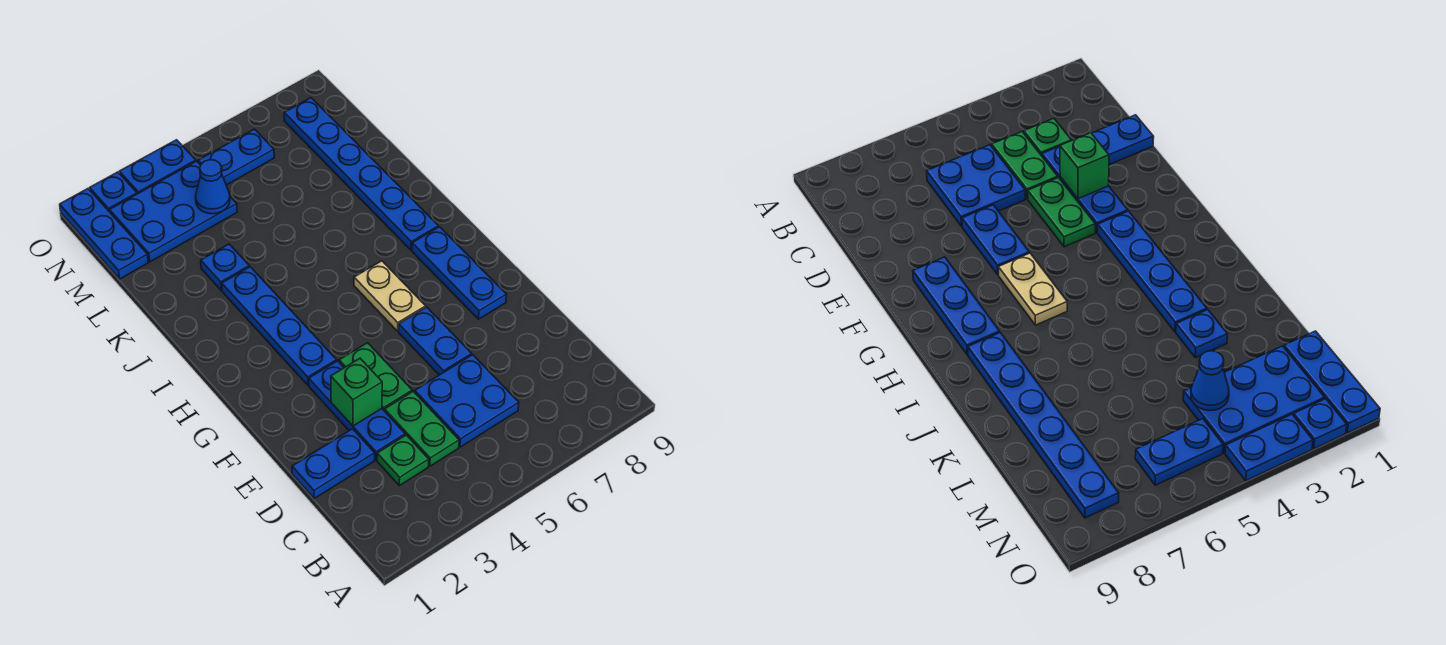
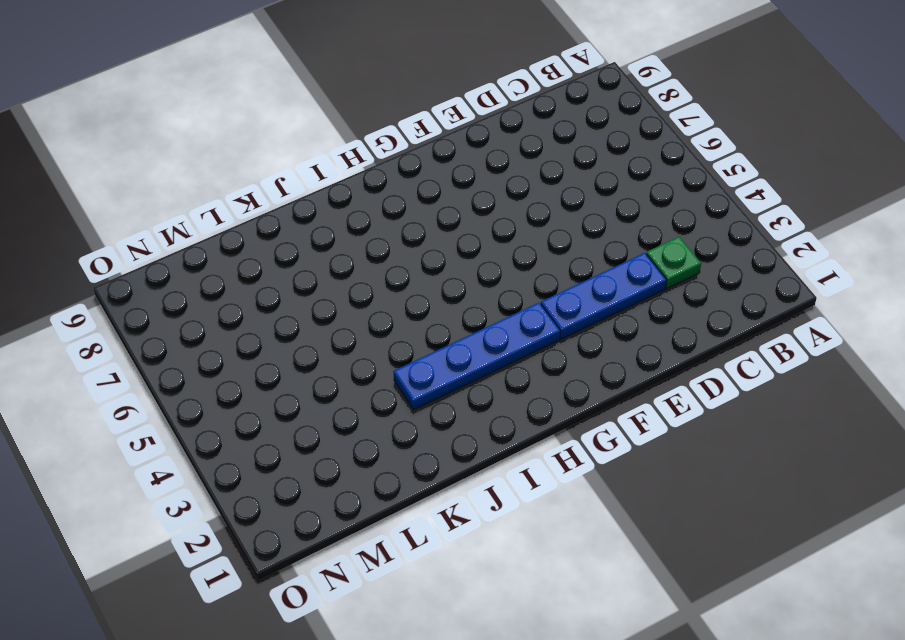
none -> green plate C4:D4 level 1
none -> blue plate C5:D6 level 1
none -> blue plate D1:D2 level 1

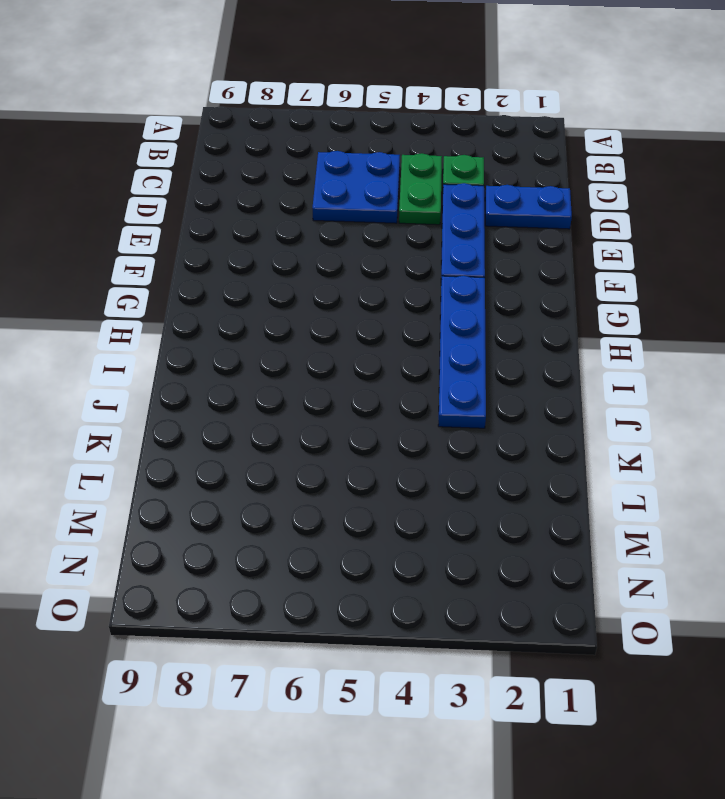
none -> green plate E4:F4 level 1
none -> blue plate E6:F6 level 1
none -> blue plate F8:H8 level 1

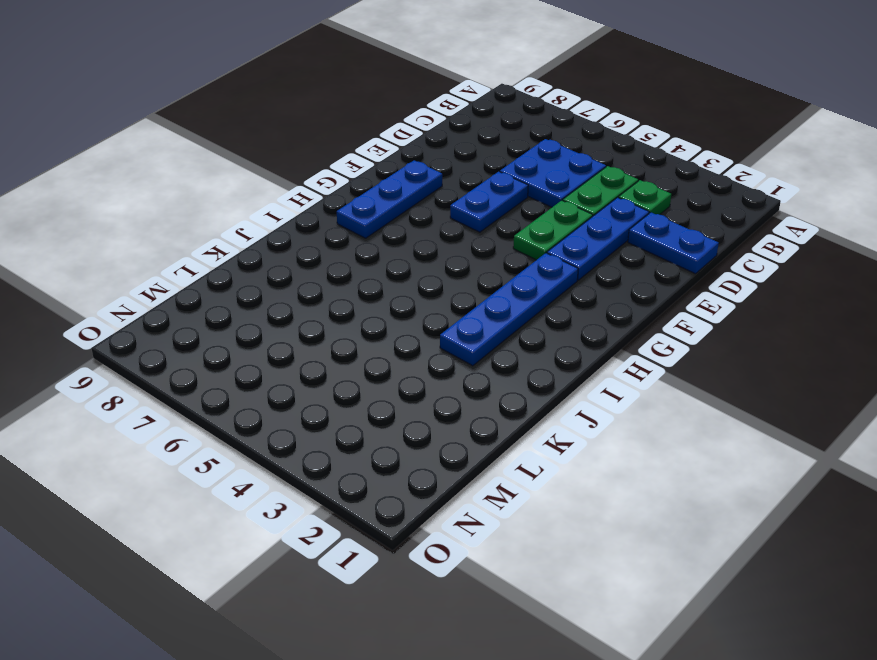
none -> tan plate G6:H6 level 1
none -> blue plate I8:N8 level 1
none -> blue plate K3 level 1

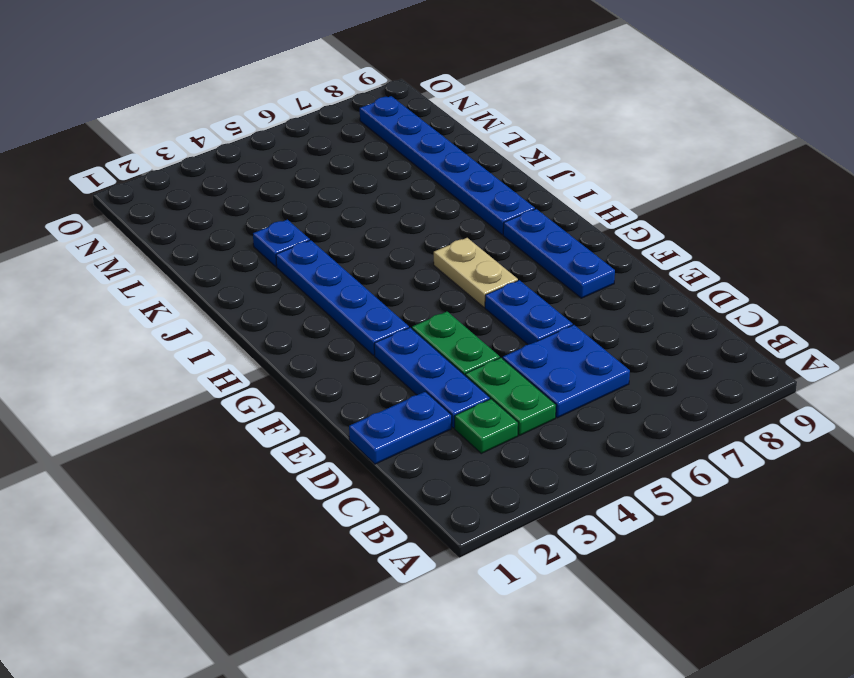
none -> blue plate M1:O1 level 1
none -> blue plate M2:N4 level 1
none -> blue plate N5:N6 level 1

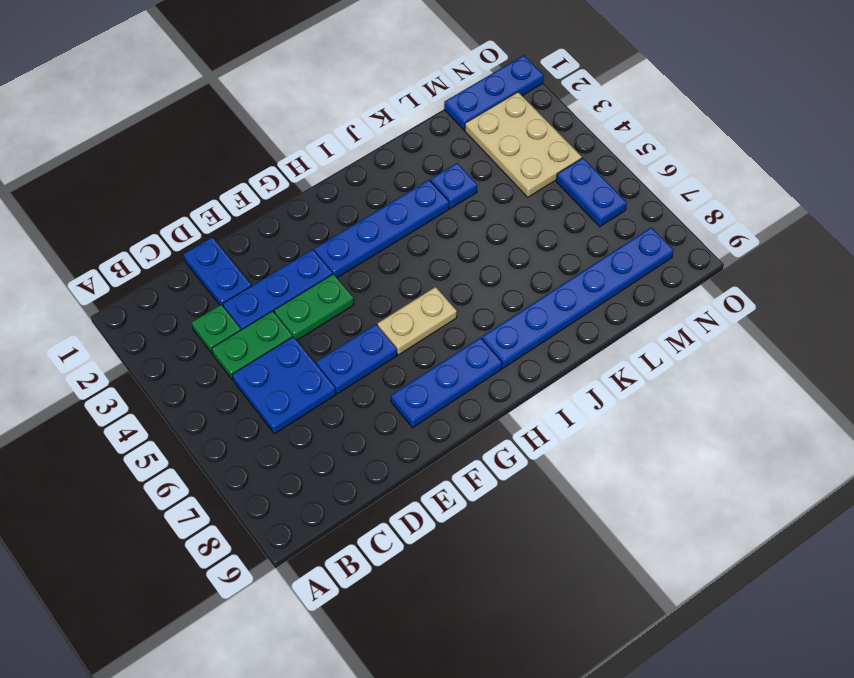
tan plate M2:N4 level 1 -> blue plate M2:N4 level 1
none -> blue plate O2 level 1
none -> blue plate O3:O4 level 1
none -> green brick E3 level 2

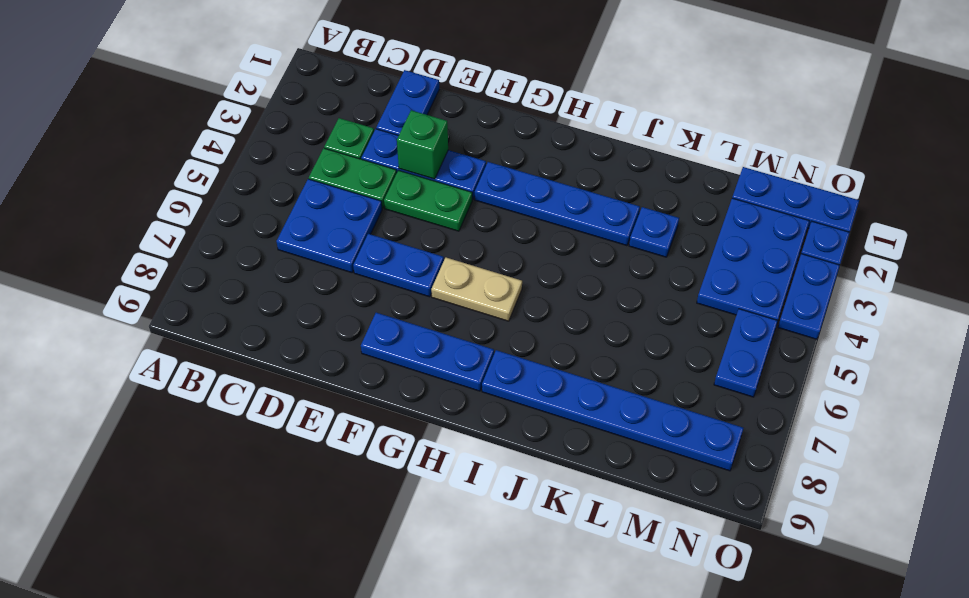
none -> blue cone M4 level 2

